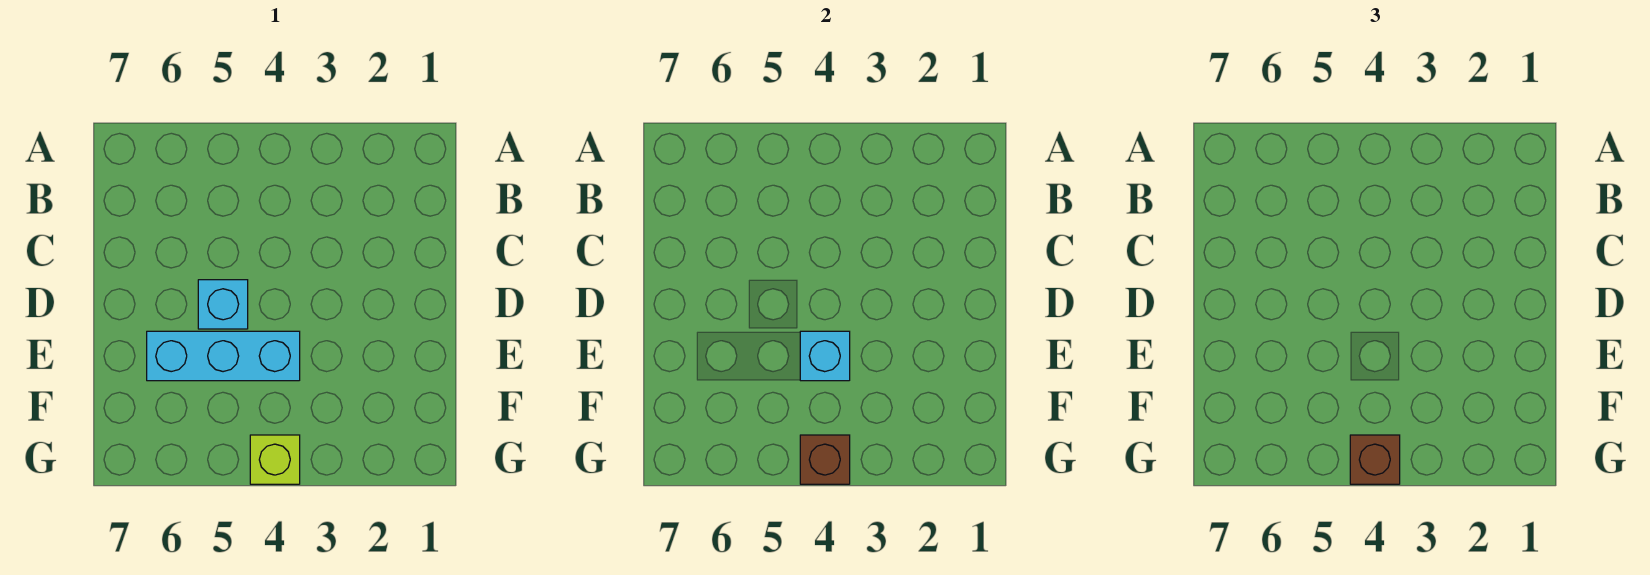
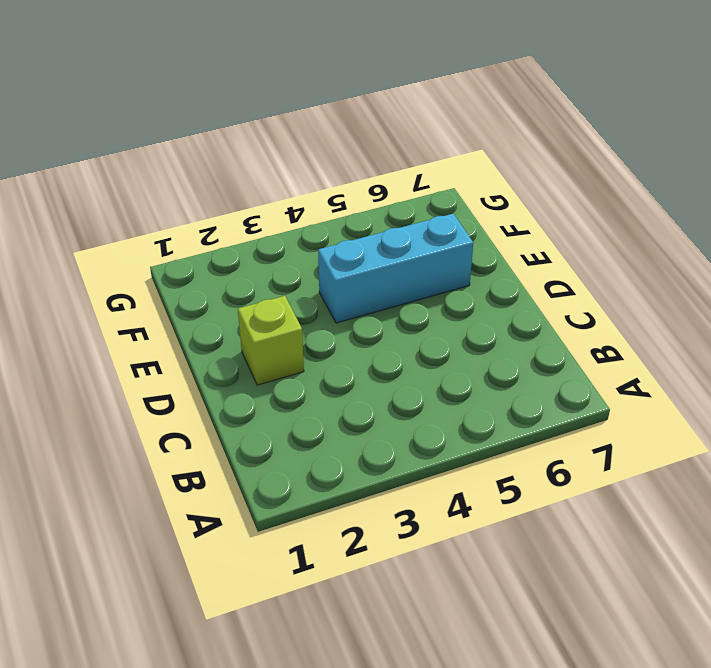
lime brick D2 level 1 -> lime brick G4 level 1
none -> cyan brick D5 level 1
none -> cyan brick E4 level 2

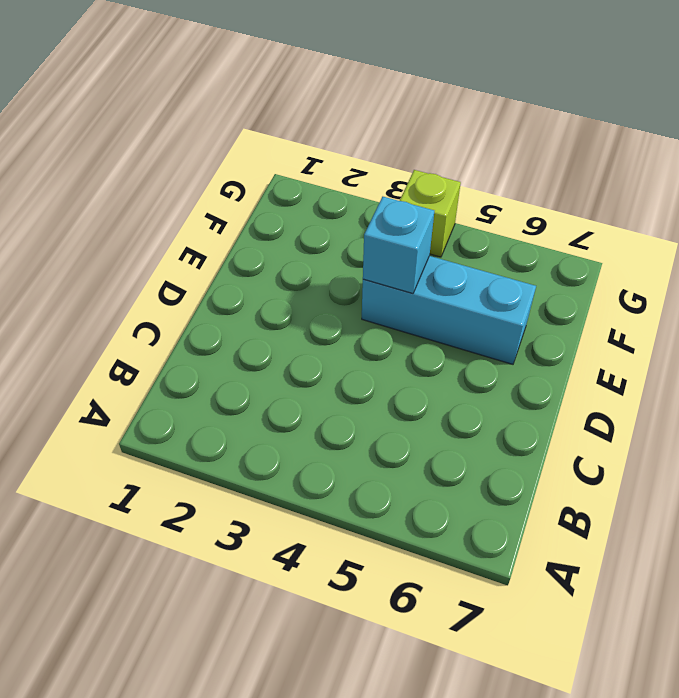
none -> cyan brick D5 level 1
none -> brown brick G4 level 2

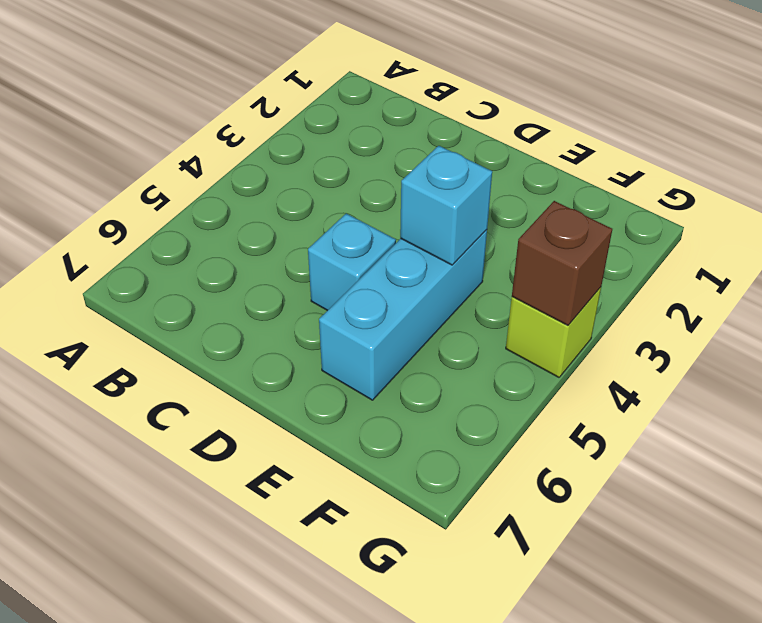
none -> brown brick G4 level 3

